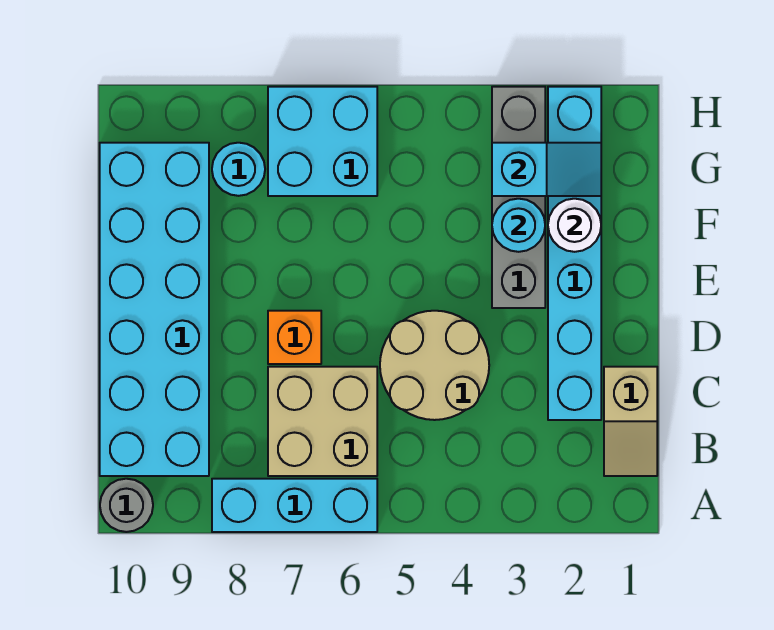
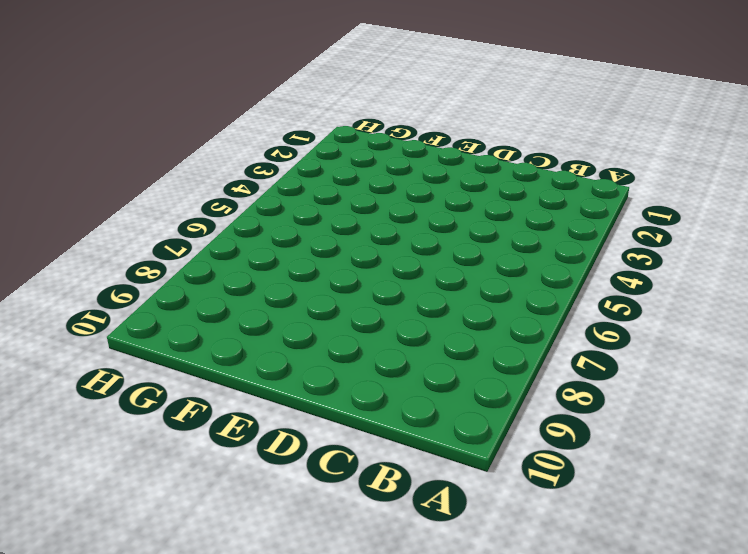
none -> cyan brick A6:A8 level 1
none -> grey round brick A10 level 1
none -> tan slope B1:C1 level 1 top C

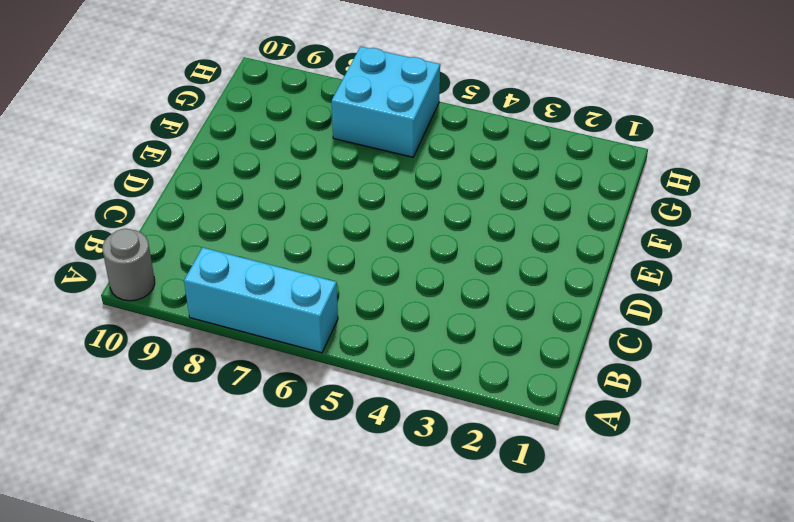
none -> tan slope B1:C1 level 1 top C
none -> tan brick B6:C7 level 1
none -> cyan brick B9:G10 level 1

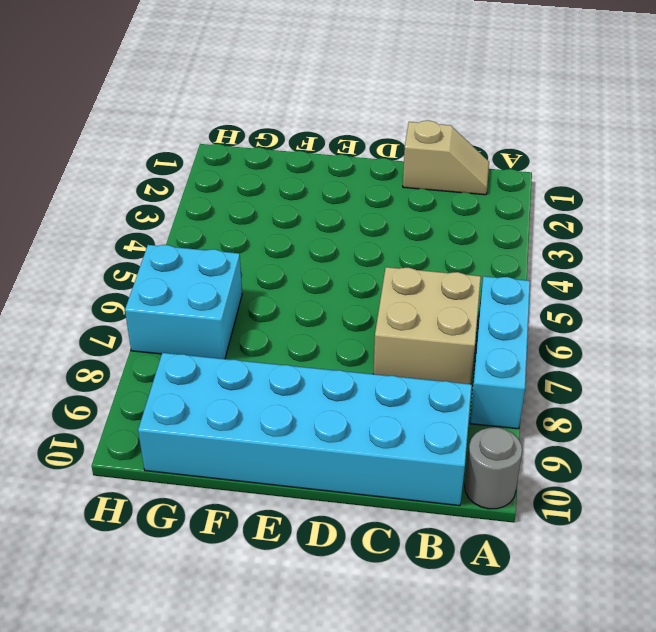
none -> cyan brick C2:H2 level 1
none -> tan round brick C4:D5 level 1
none -> orange brick D7 level 1

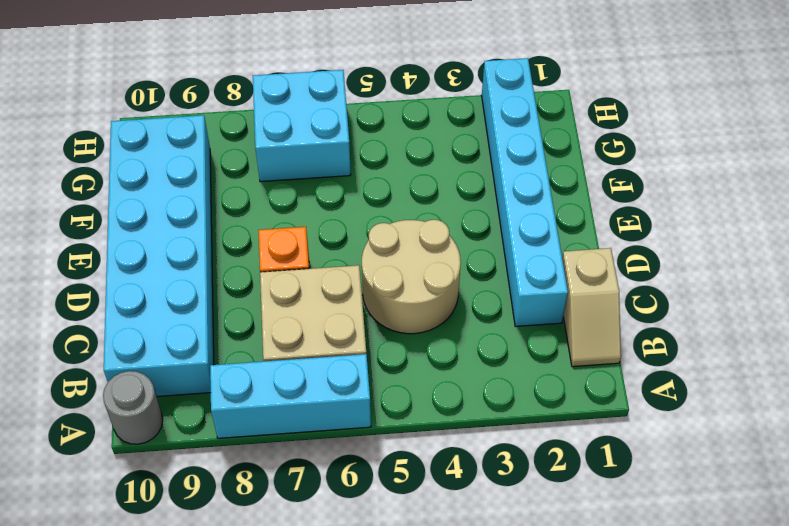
none -> grey brick E3:H3 level 1
none -> cyan round brick G8 level 1
none -> white round brick F2 level 2

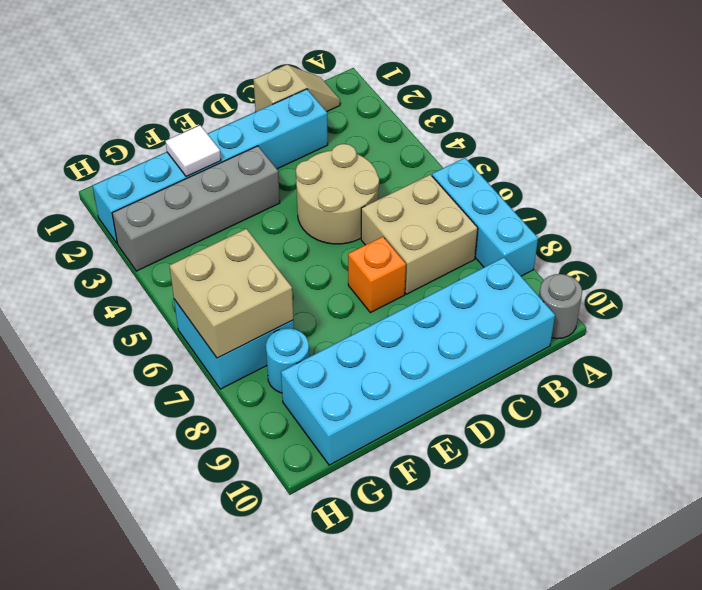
white tile F2 level 2 -> white round brick F2 level 2
tan brick G6:H7 level 2 -> none
none -> cyan round brick F3 level 2
none -> cyan slope G2:G3 level 2 top 3

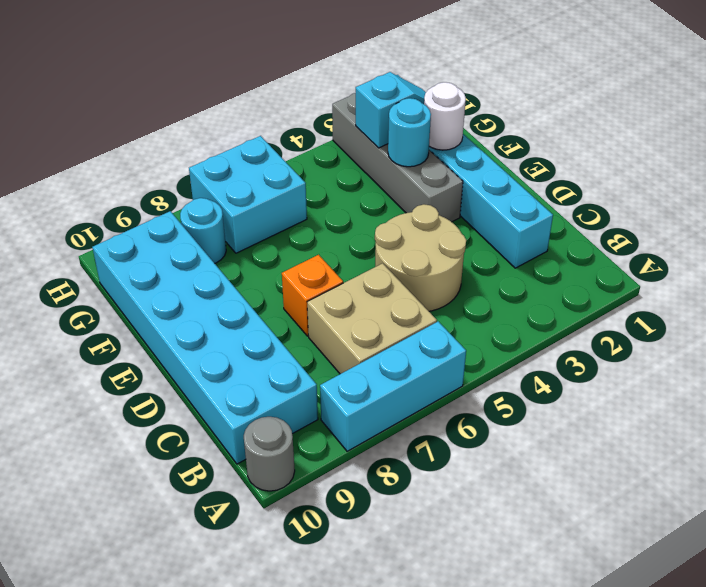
none -> tan slope B1:C1 level 1 top C

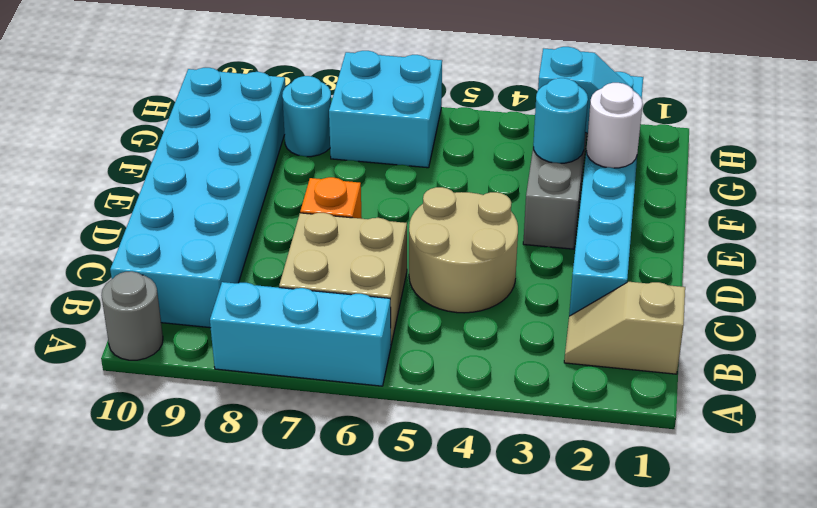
tan slope B1:B2 level 1 top 1 -> tan slope B1:C1 level 1 top C

